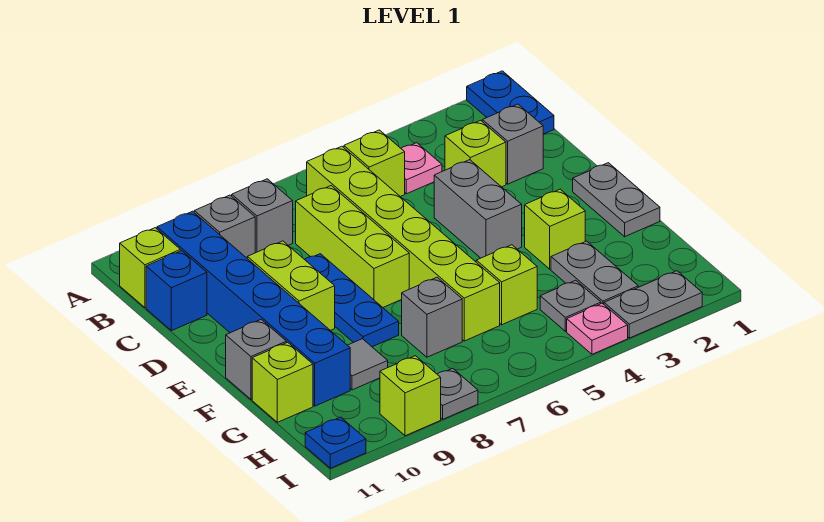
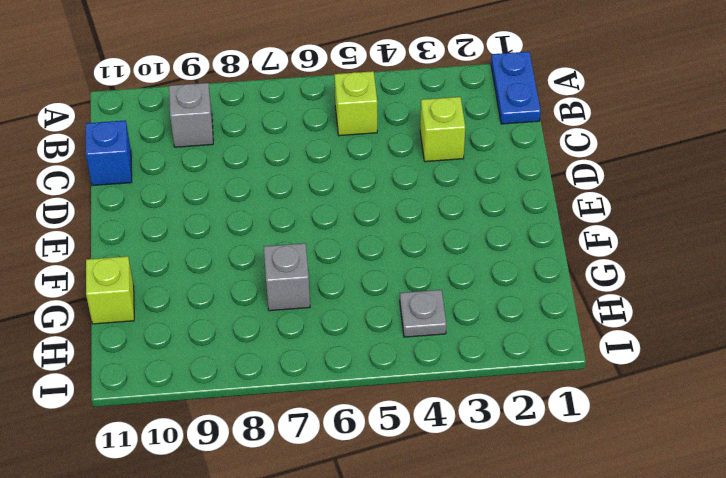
none -> pink plate B4 level 1
none -> lime brick B6:G6 level 1
none -> grey brick B8 level 1

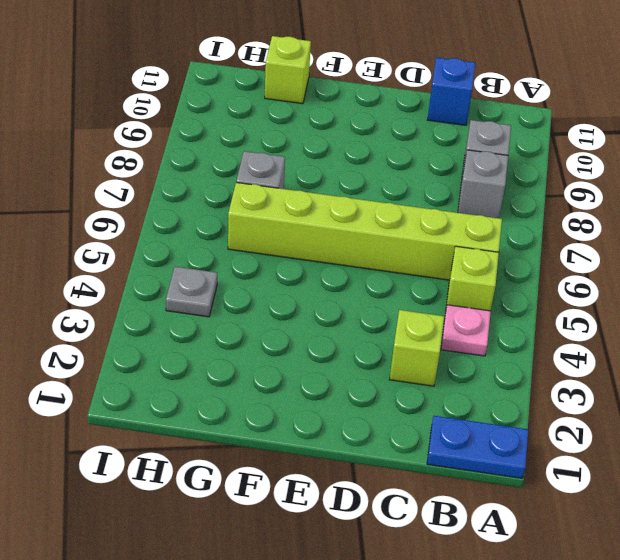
none -> blue brick B10:G10 level 1
none -> lime brick B11 level 1
none -> grey brick C2 level 1

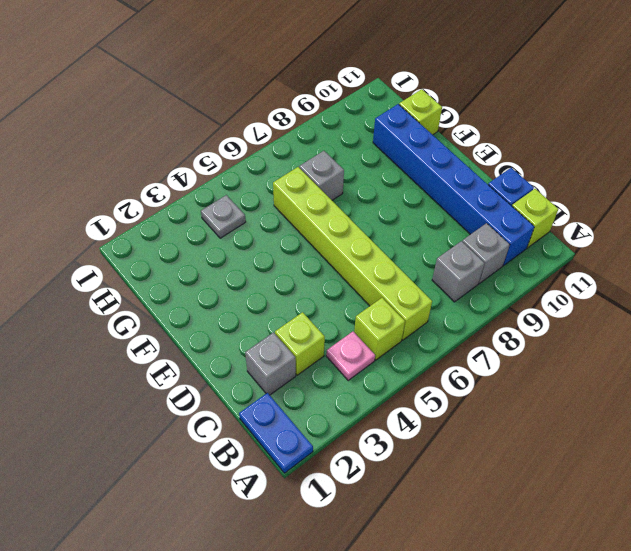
none -> lime brick C7:E7 level 1
none -> grey brick D4:E4 level 1
none -> blue plate D8:F8 level 1

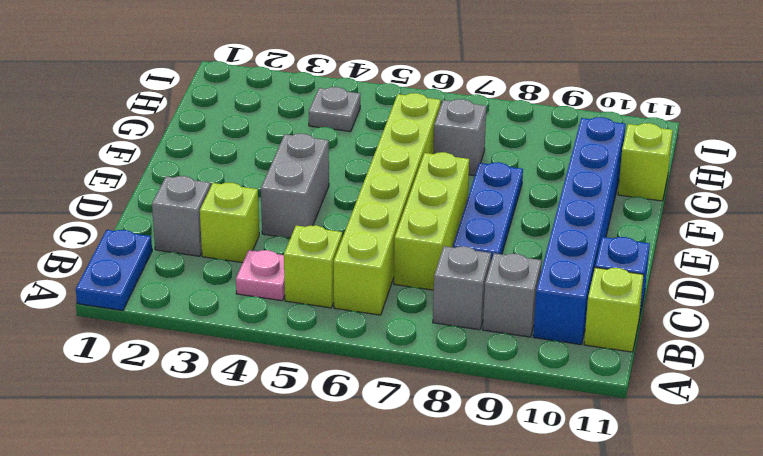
none -> lime brick D9:E9 level 1
none -> grey plate E1:F1 level 1
none -> lime brick F3 level 1

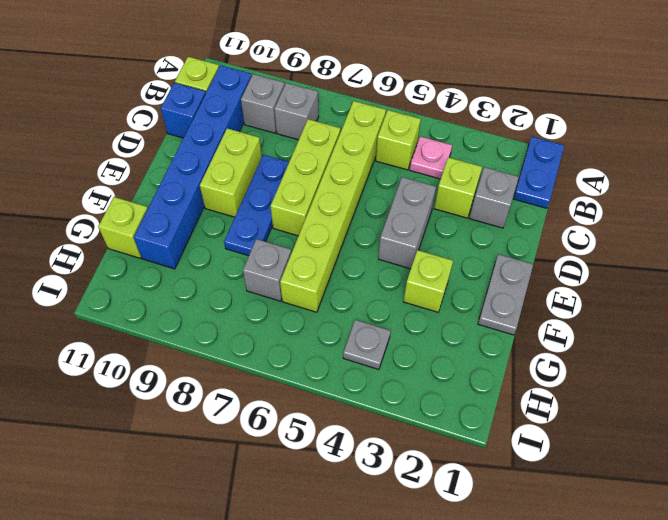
none -> grey brick F11 level 1
none -> grey plate G3:H3 level 1
none -> lime brick G5 level 1

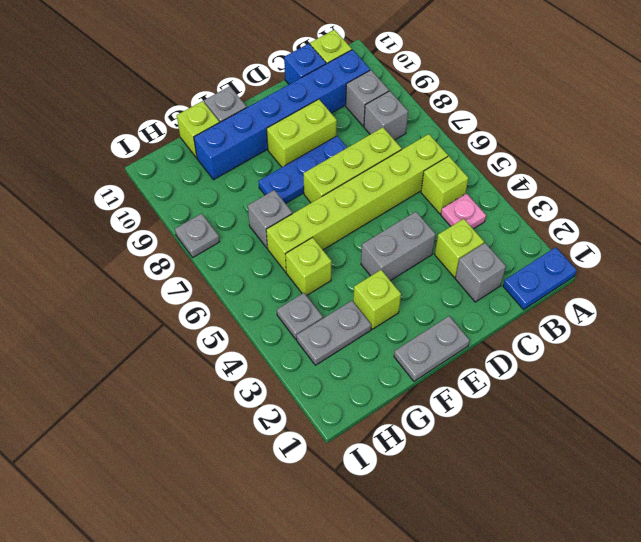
none -> grey tile G9 level 1
none -> grey plate I2:I3 level 1
none -> pink plate I4 level 1

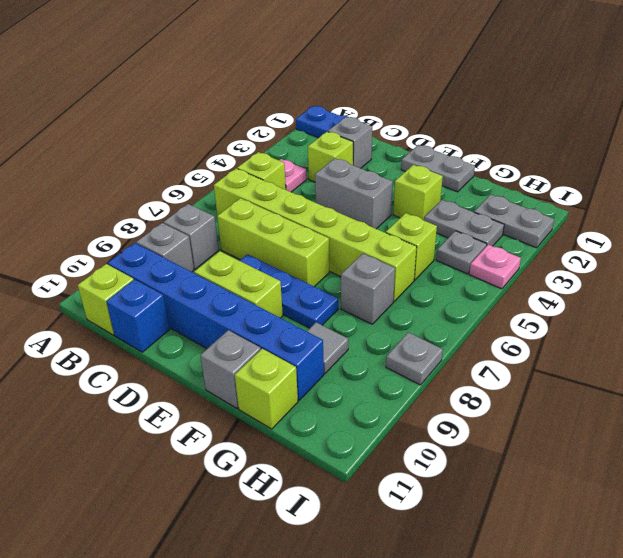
grey plate H2:I2 level 1 -> grey plate I2:I3 level 1
none -> lime brick I9 level 1
none -> blue plate I11 level 1

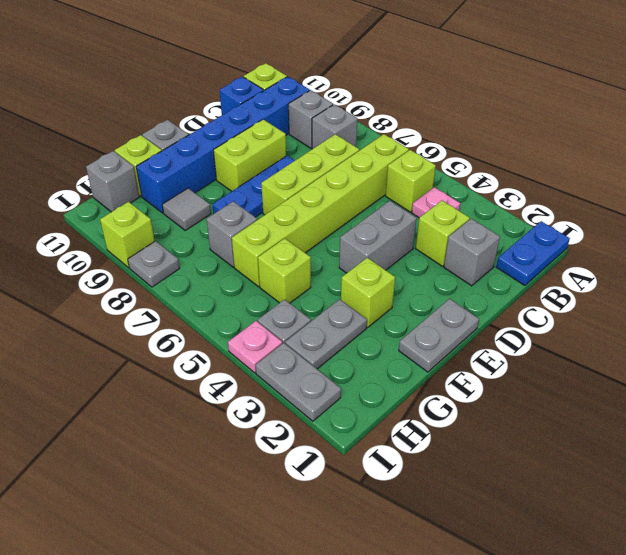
grey brick H11 level 1 -> none
none -> blue plate I11 level 1

